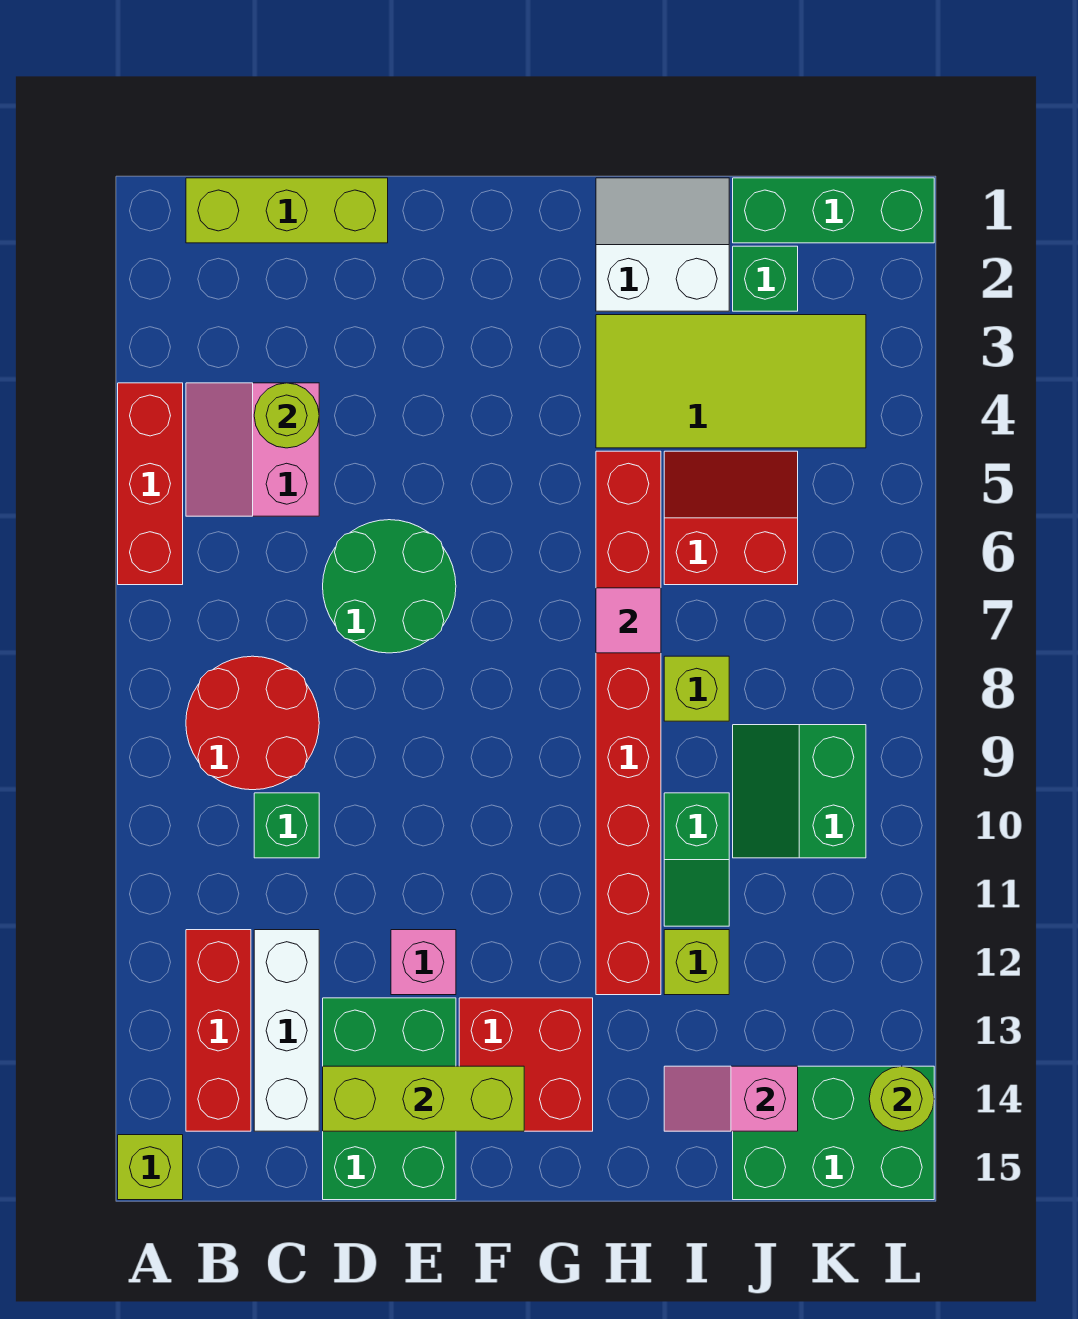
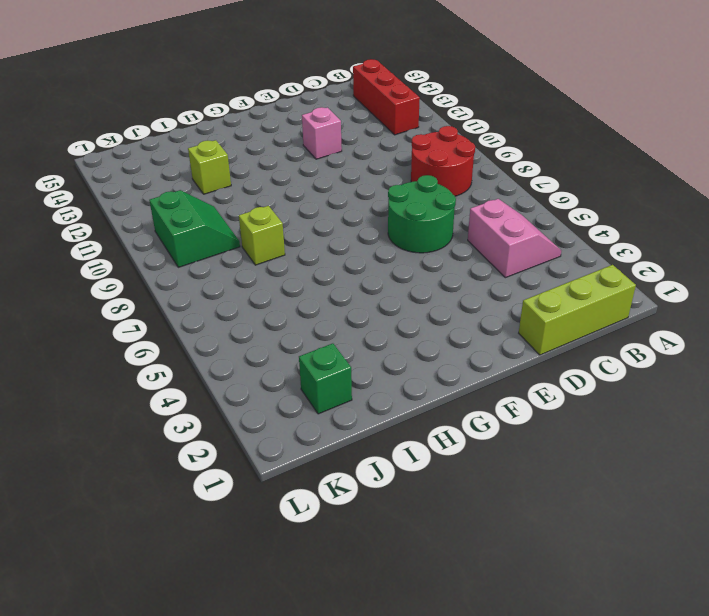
none -> red brick A4:A6 level 1
none -> lime brick A15 level 1
none -> green brick C10 level 1

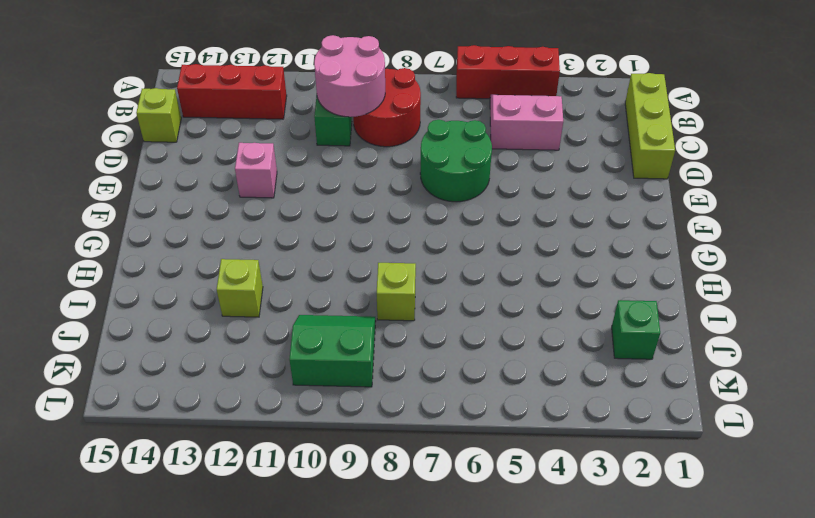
pink round brick B9:C10 level 2 -> none
lime brick C15 level 1 -> lime brick A15 level 1
none -> white brick C12:C14 level 1
none -> green brick D13:E15 level 1
none -> red brick F13:G14 level 1

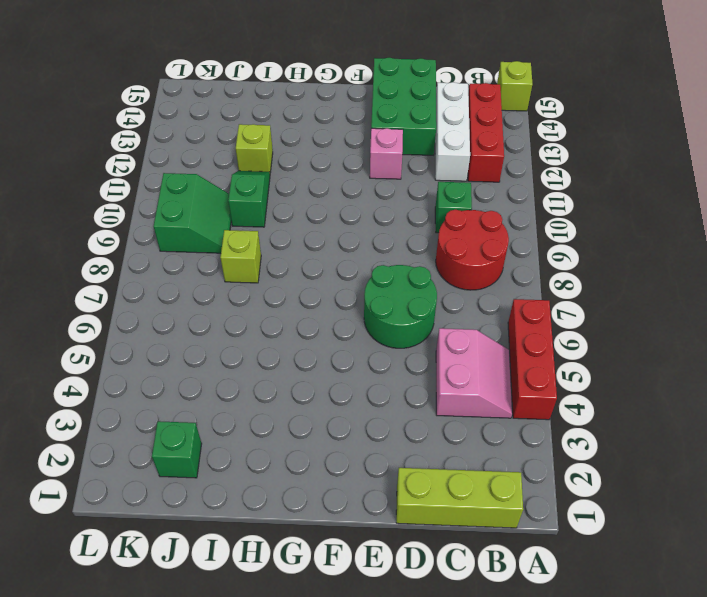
none -> red brick F13:G14 level 1
none -> white slope H1:I2 level 1 top 2
none -> lime tile H3:K4 level 1

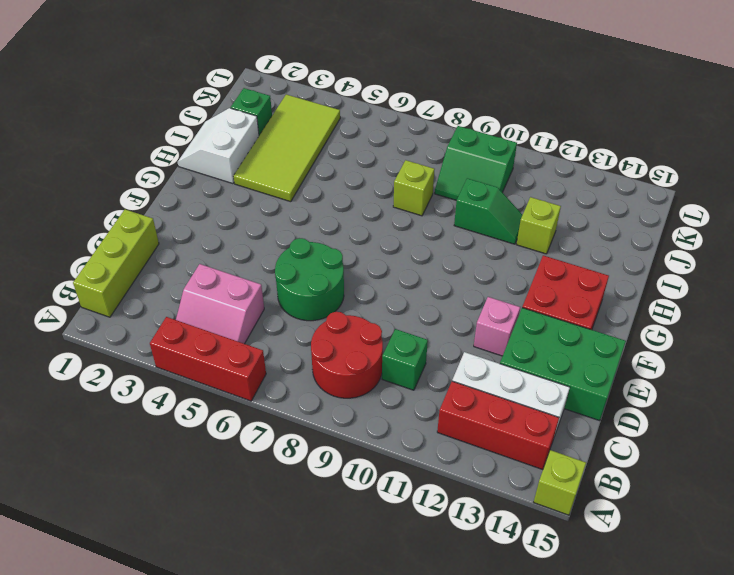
none -> red brick H5:H12 level 1
none -> red slope I5:J6 level 1 top 6
none -> green brick J1:L1 level 1

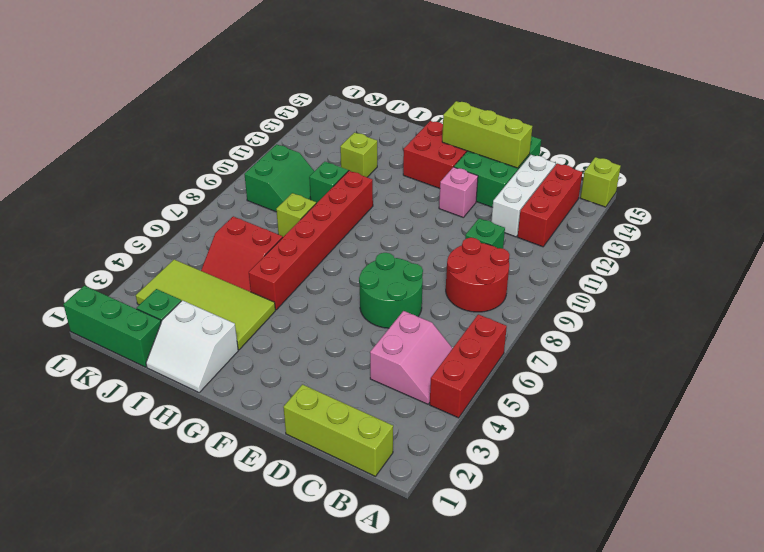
red brick H5:H10 level 1 -> red brick H5:H12 level 1
none -> green brick J14:L15 level 1
none -> lime round brick C4 level 2
none -> pink tile H7 level 2

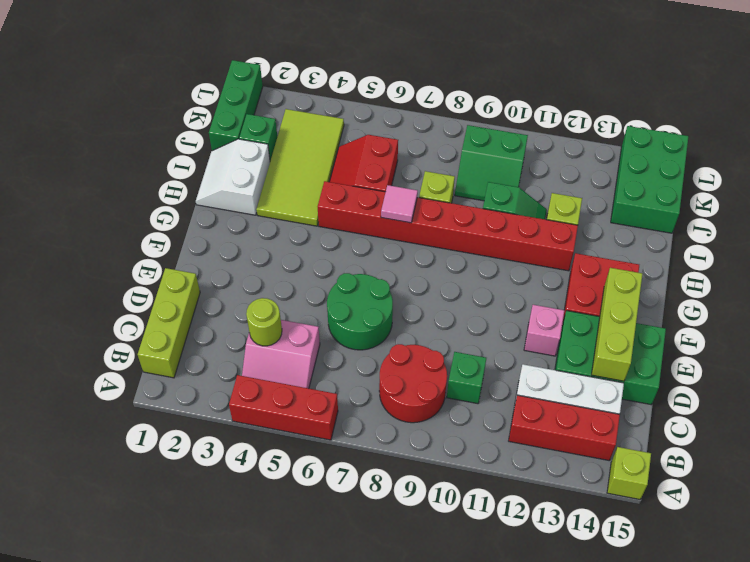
none -> pink slope I14:J14 level 2 top J
none -> lime round brick L14 level 2

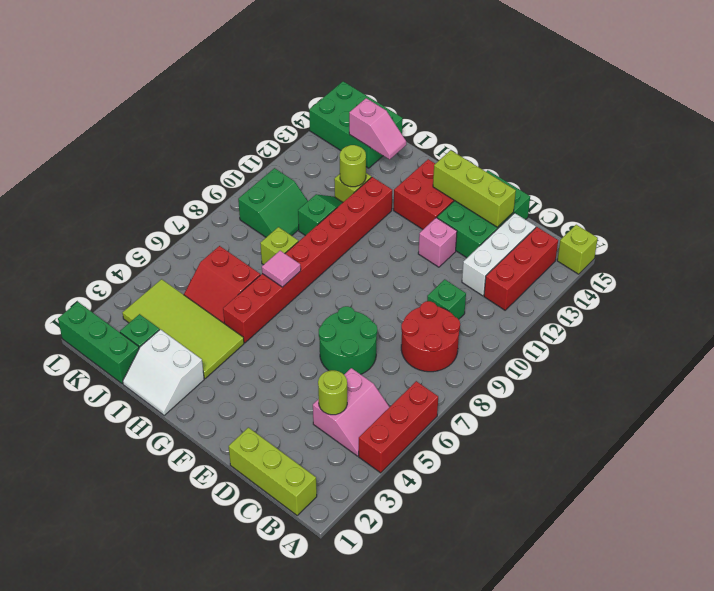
lime round brick I12 level 2 -> lime round brick L14 level 2

